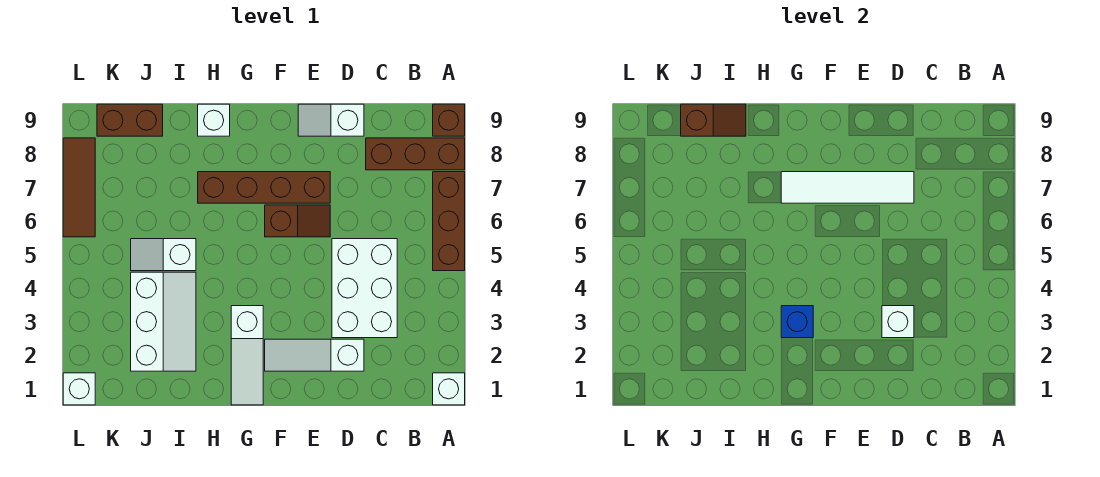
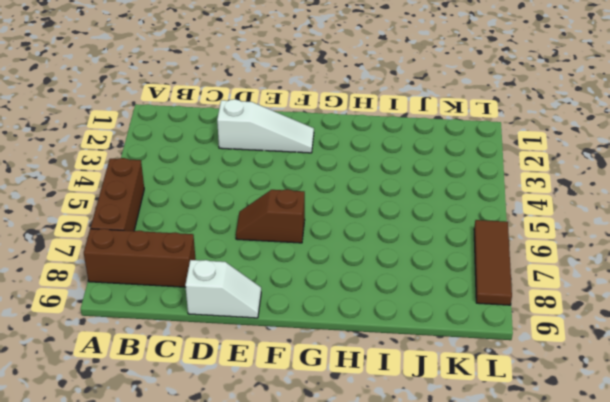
none -> white brick A1 level 1
none -> brown brick A9 level 1
none -> white brick C3:D5 level 1

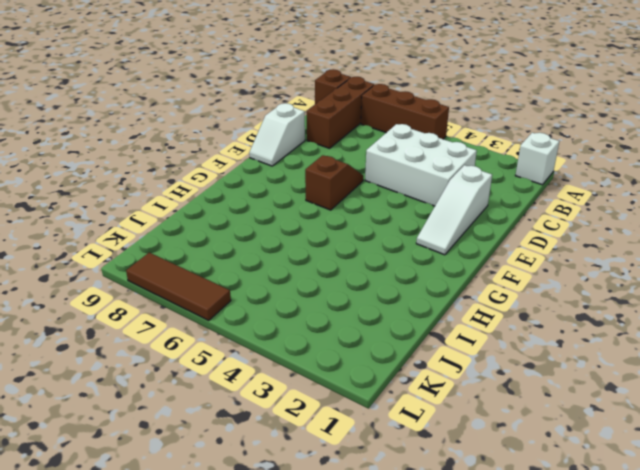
none -> brown brick E7:H7 level 1
none -> white slope G1:G3 level 1 top 3
none -> white brick H9 level 1

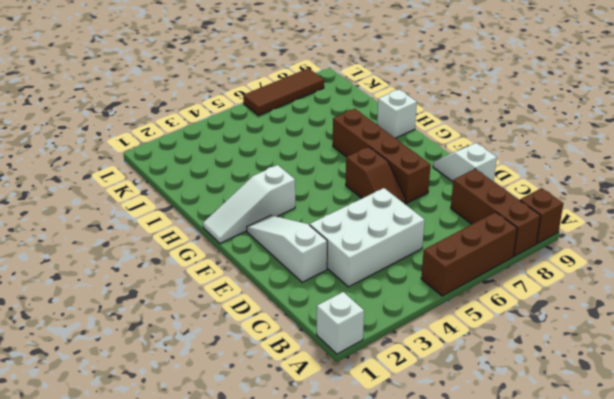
none -> white slope I2:J4 level 1 top J
none -> white slope I5:J5 level 1 top I
none -> brown brick J9:K9 level 1

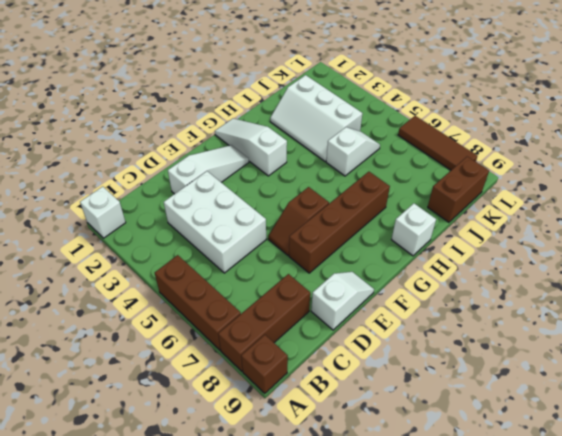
none -> white brick L1 level 1
none -> white brick D3 level 2
none -> white tile D7:G7 level 2

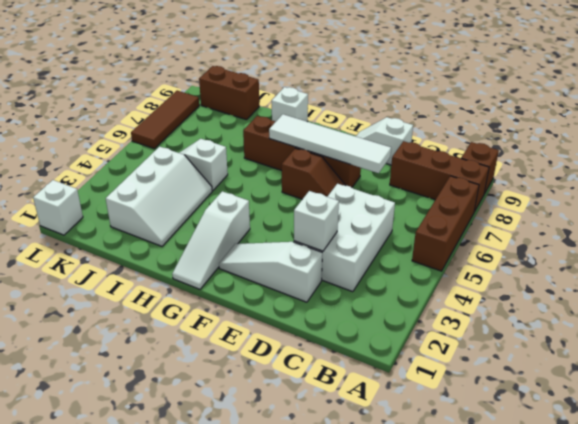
none -> white brick A1 level 1
none -> blue brick G3 level 2
none -> brown slope I9:J9 level 2 top J

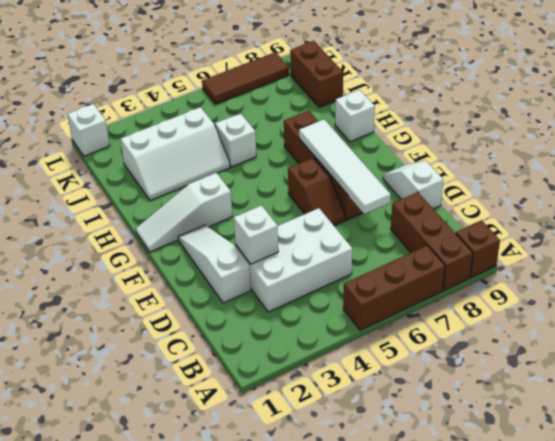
none -> white brick A1 level 1
none -> blue brick G3 level 2
none -> brown slope I9:J9 level 2 top J

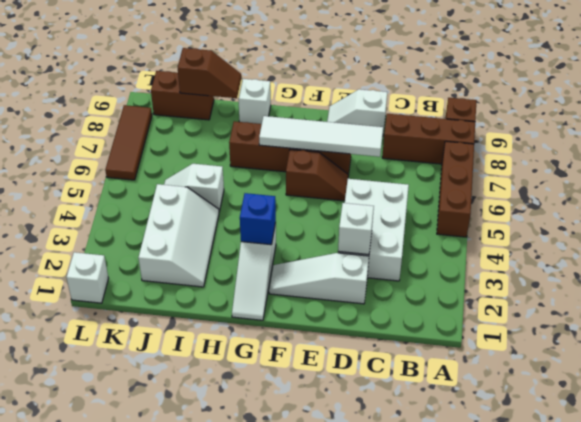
none -> white brick A1 level 1

